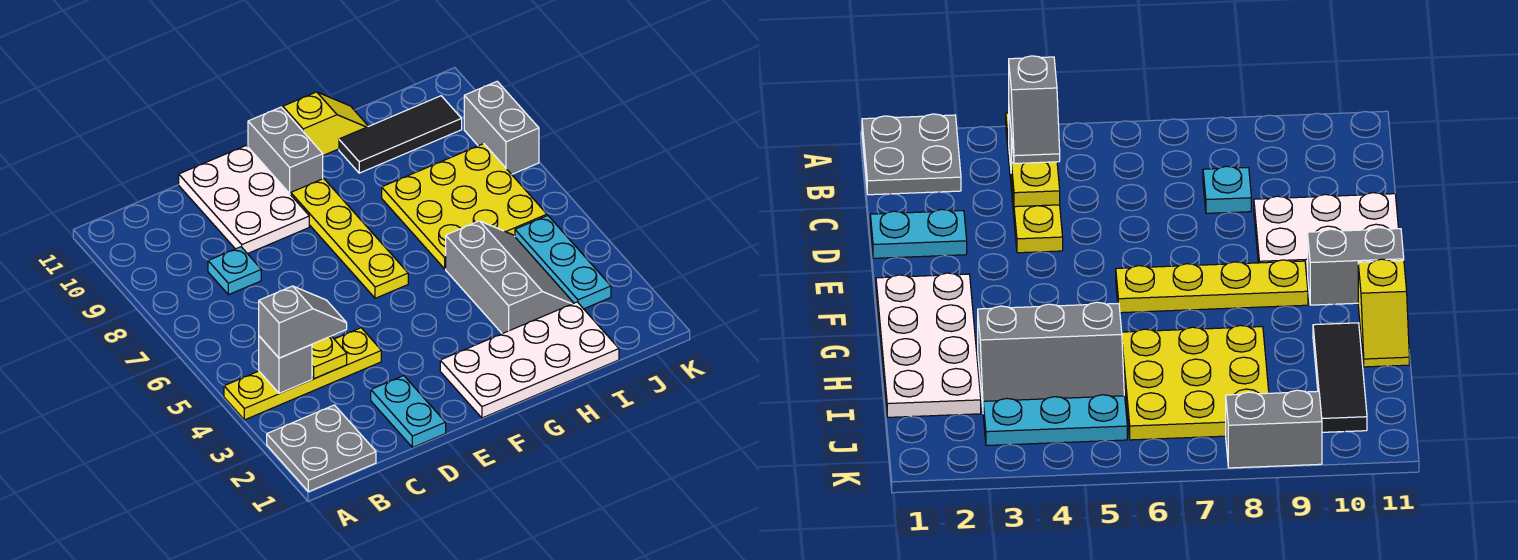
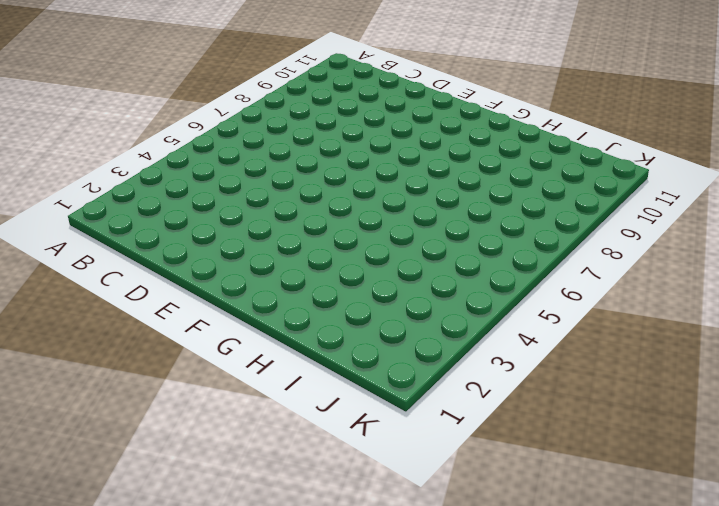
none -> grey plate A1:B2 level 1
none -> yellow plate A4:D4 level 1
none -> cyan plate C8 level 1

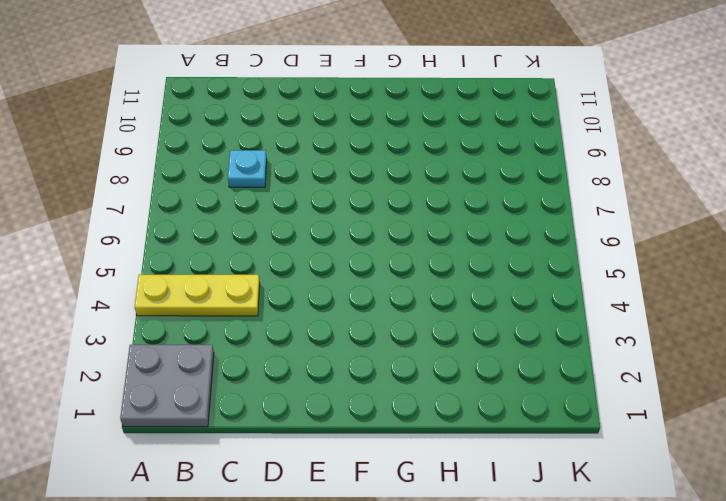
yellow plate A4:C4 level 1 -> yellow plate A4:D4 level 1
none -> cyan plate D1:D2 level 1
none -> white plate D9:E11 level 1
none -> white plate F1:I2 level 1

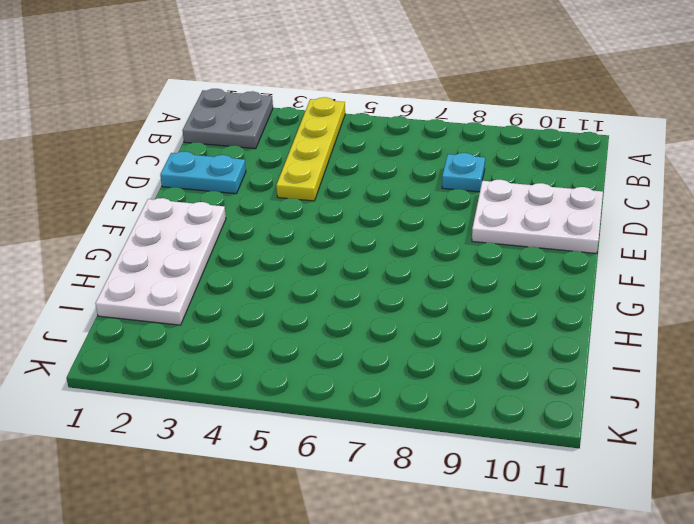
none -> yellow plate F6:F9 level 1
none -> grey brick F10:F11 level 1
none -> yellow slope G11:H11 level 1 top G

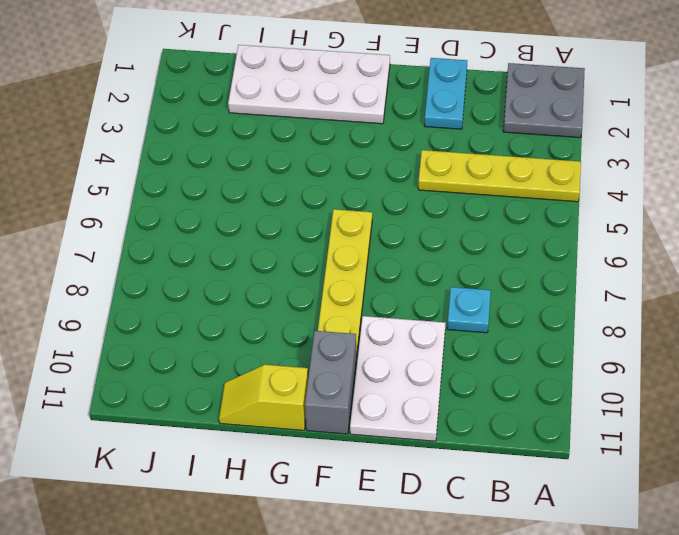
none -> grey slope H3:I5 level 1 top H
none -> yellow plate H6:J8 level 1
none -> black tile H10:J10 level 1

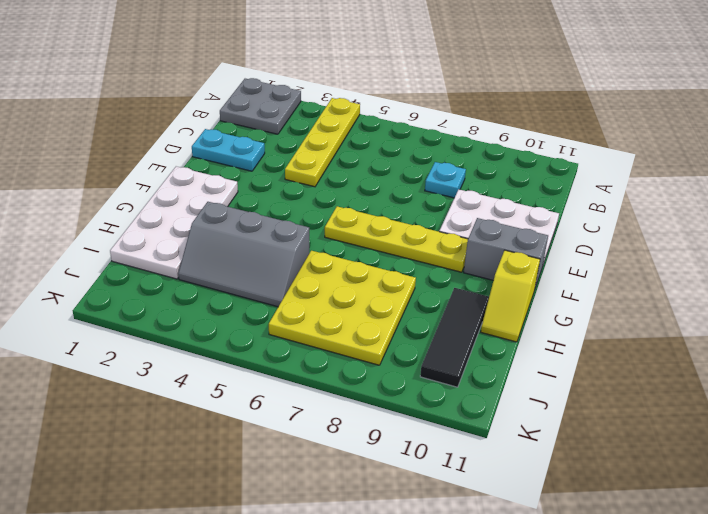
none -> cyan plate J3:J5 level 1
none -> grey brick K8:K9 level 1
none -> grey brick B4 level 2

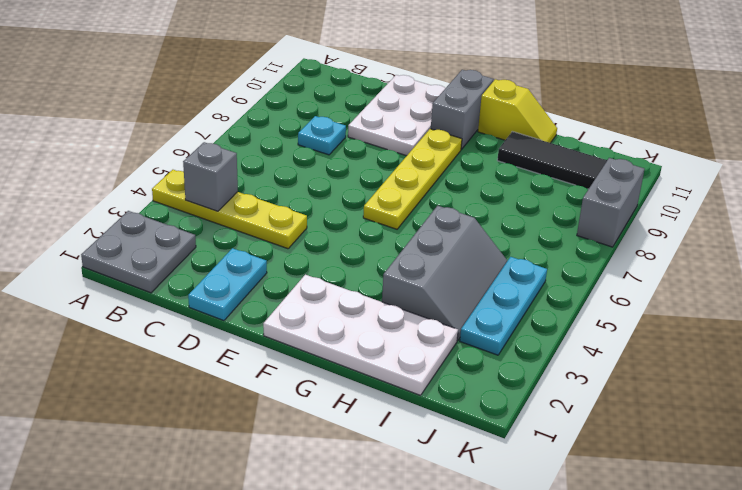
none -> yellow plate H6:J8 level 1
none -> yellow plate C4 level 2
none -> grey slope B4:C4 level 3 top B

